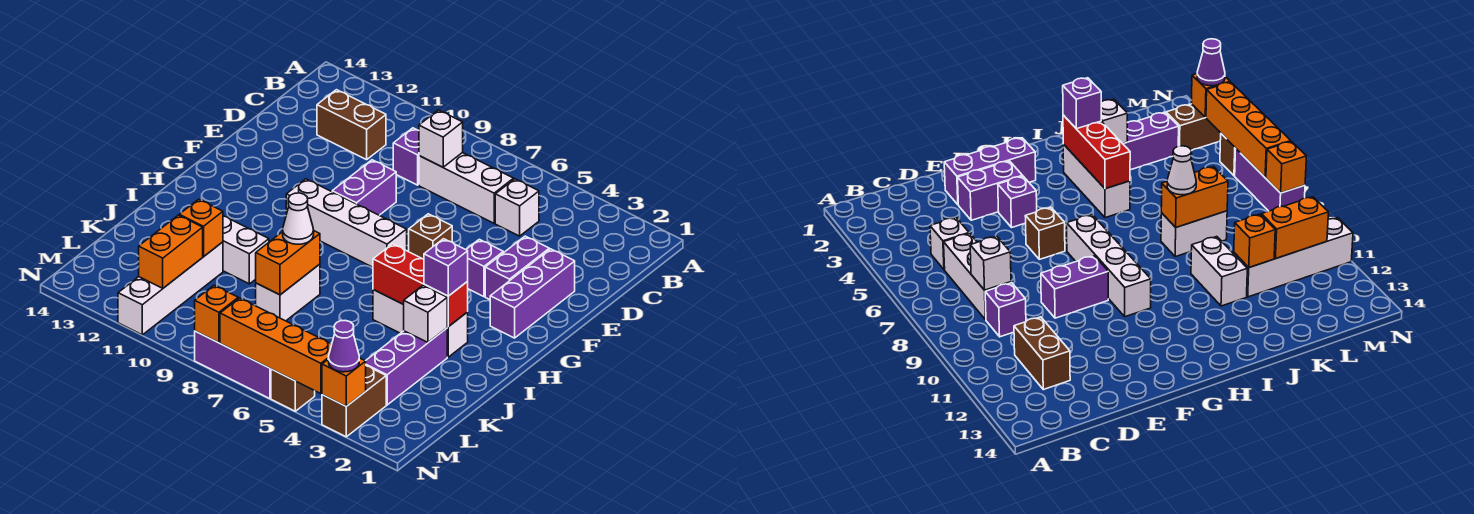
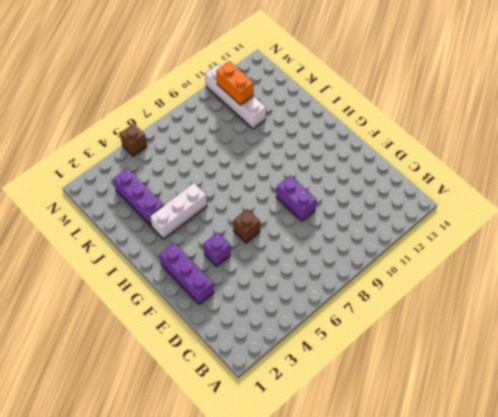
none -> white brick C5 level 1
none -> white brick C6:C8 level 1
none -> purple brick C9 level 1
none -> brown brick C11:C12 level 1

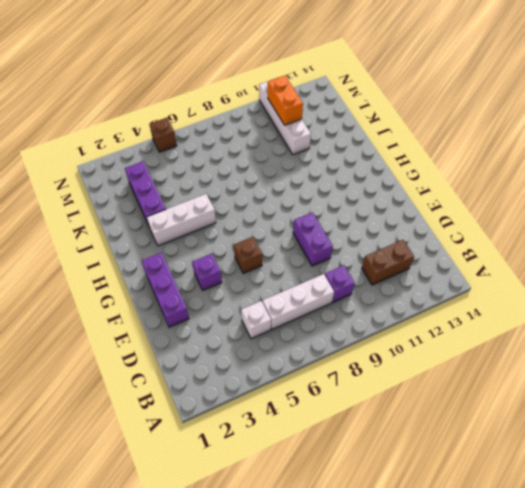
none -> purple brick E3:F3 level 1
none -> white brick G7:G10 level 1
none -> white brick J8:K8 level 1
none -> white brick J10:J11 level 1

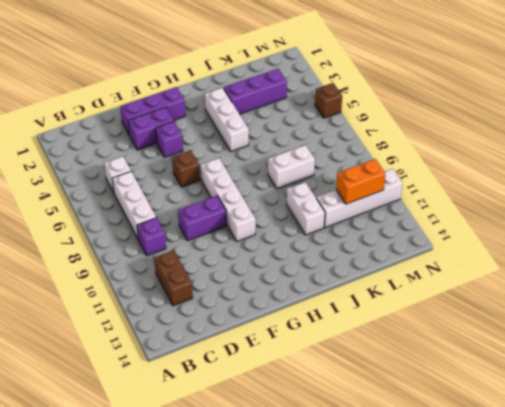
none -> brown brick M3:N3 level 1
none -> purple brick N6:N8 level 1
none -> white brick C8 level 2
none -> red brick I3:I5 level 2

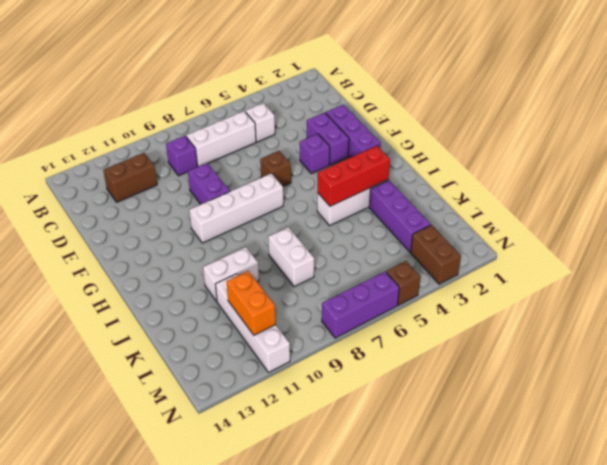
none -> white brick C8 level 2
none -> white brick J3 level 2
none -> orange brick J8:K8 level 2
none -> orange brick K11 level 2

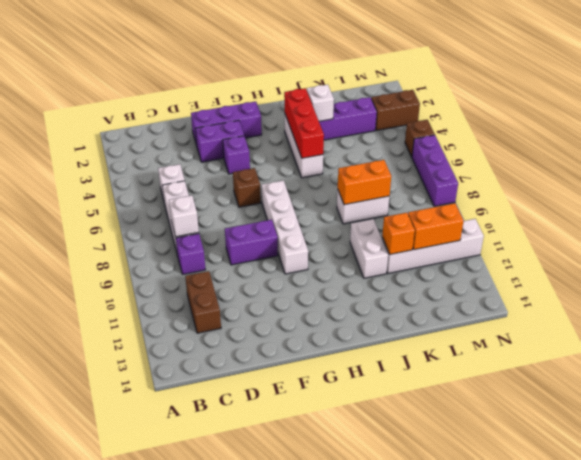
none -> orange brick N3 level 2
none -> orange brick N4:N7 level 2
none -> orange brick N8 level 2
none -> purple brick I3 level 3

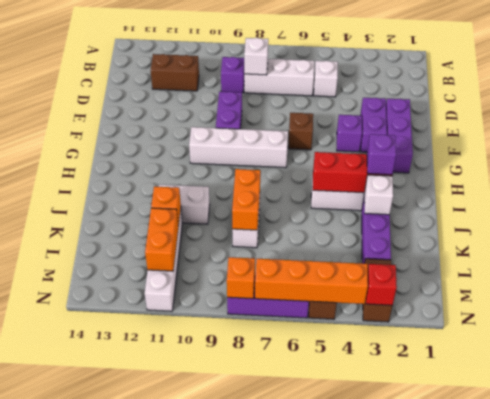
red brick N3 level 2 -> orange brick N3 level 2
none -> white cone J8 level 3
none -> purple cone N3 level 3

